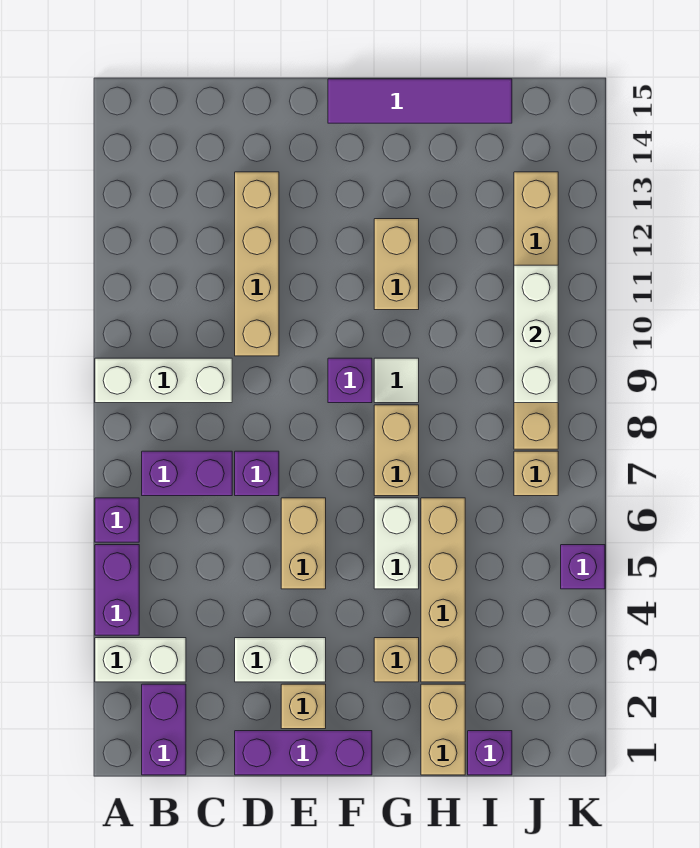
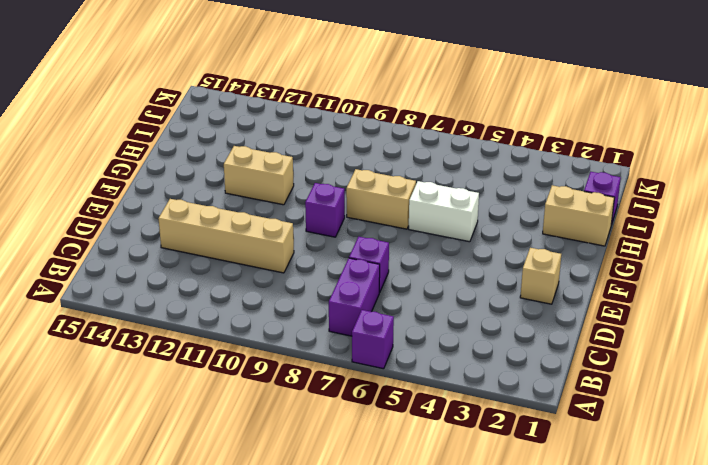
none -> white brick A3:B3 level 1
none -> purple brick A4:A5 level 1
none -> white brick A9:C9 level 1

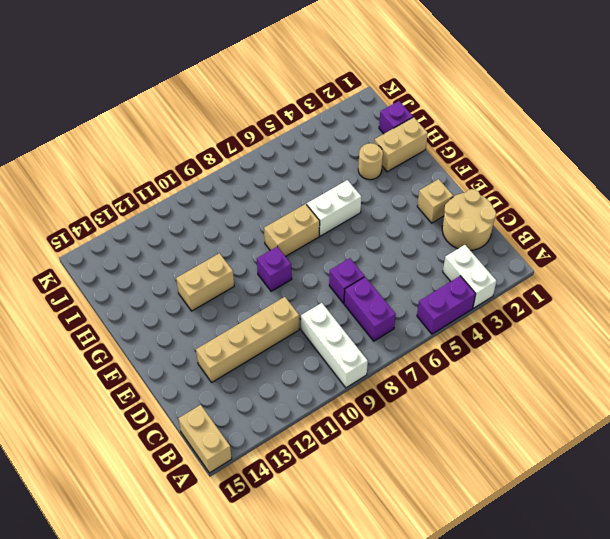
tan brick A15:B15 level 1 -> tan brick E5:E6 level 1
tan round brick C1:D2 level 1 -> purple brick D1:F1 level 1
tan round brick H3 level 1 -> tan brick H3:H6 level 1
none -> purple brick A6 level 1
none -> purple brick B1:B2 level 1
none -> white brick D3:E3 level 1

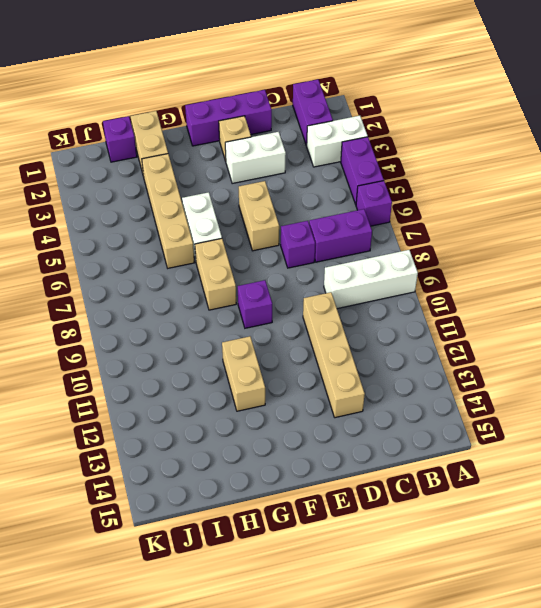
none -> purple tile F15:I15 level 1
none -> tan brick G3 level 1
none -> white tile G9 level 1

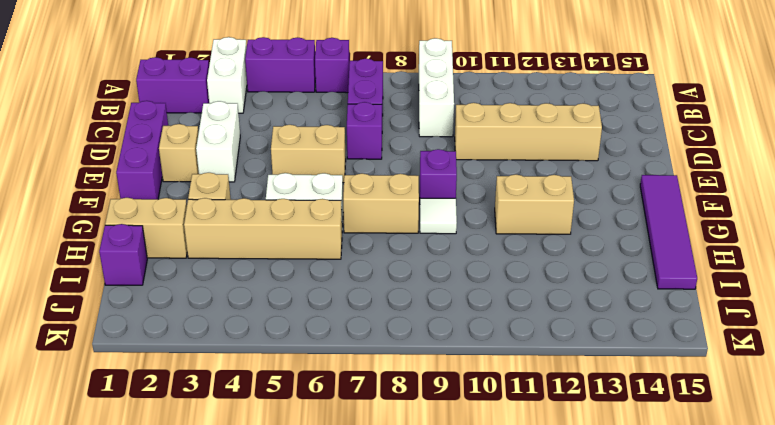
none -> tan brick J7 level 1
none -> tan brick J8:J13 level 1
none -> purple brick K5 level 1

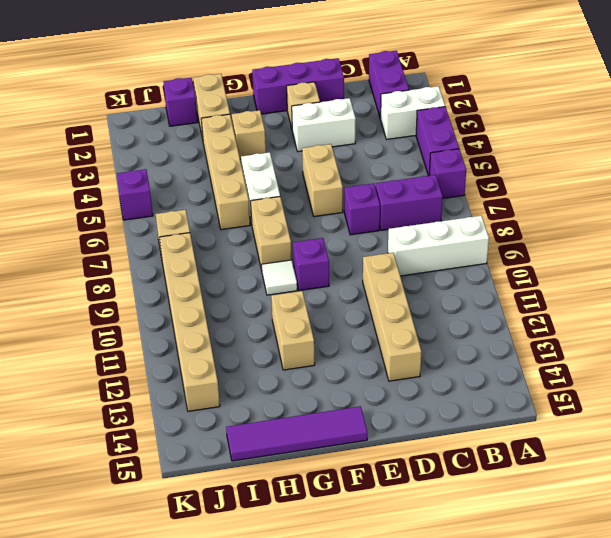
none -> white brick J9:J11 level 2

